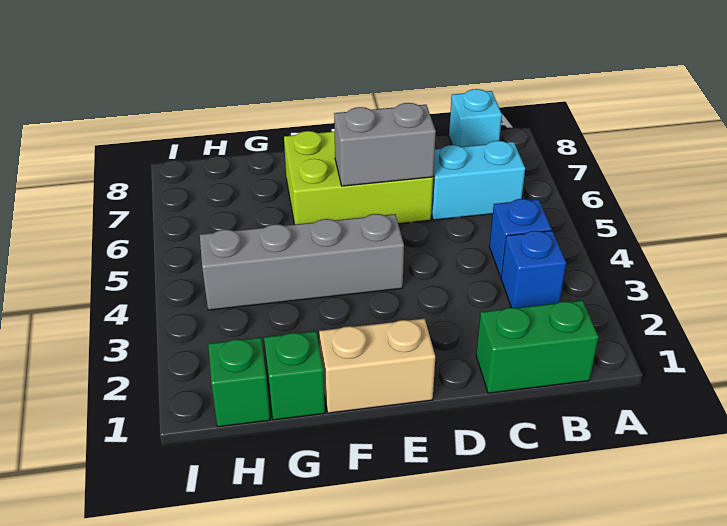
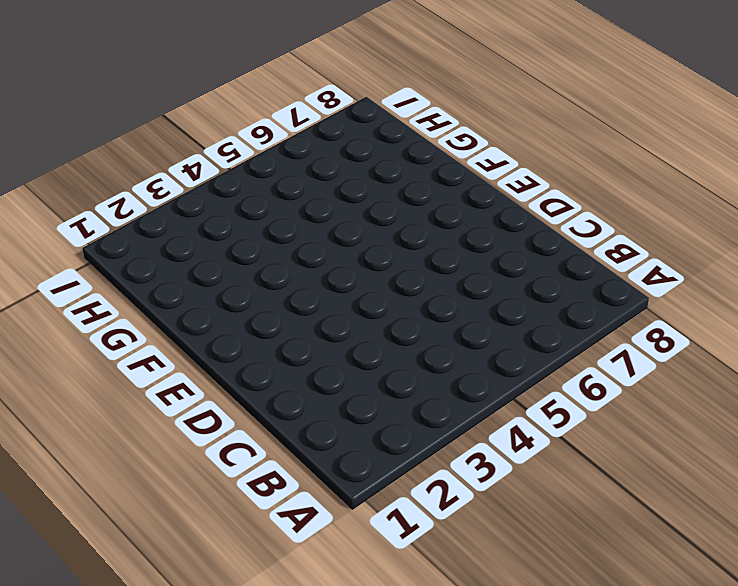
none -> green brick B1:C1 level 1
none -> blue brick B3 level 1

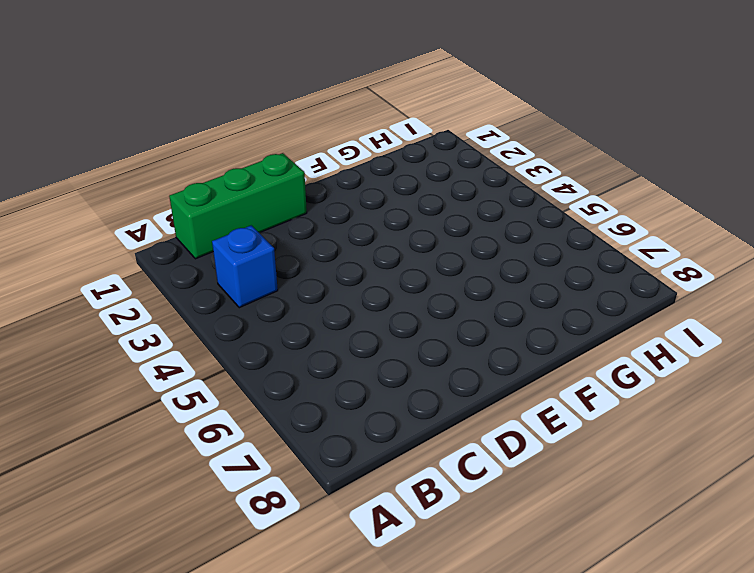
green brick B1:D1 level 1 -> green brick B1:C1 level 1
none -> blue brick B4 level 1
none -> cyan brick B6:C6 level 1

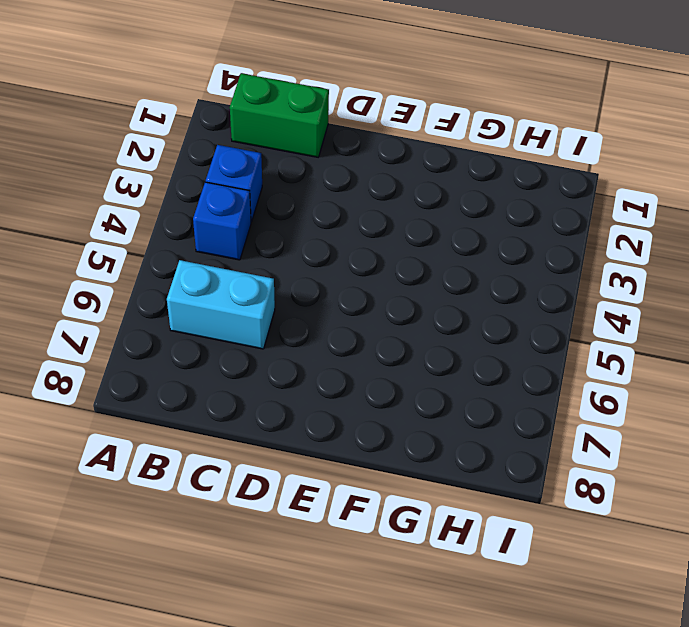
none -> cyan brick B8 level 1
none -> lime brick D6:F7 level 1

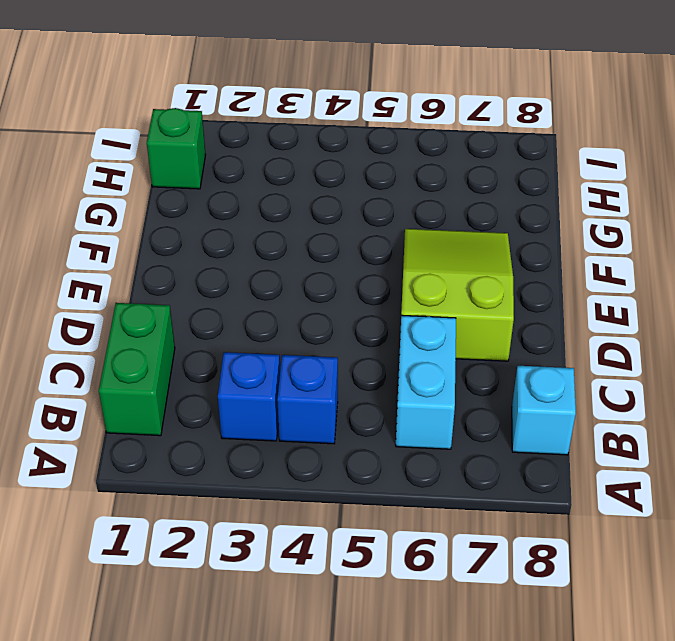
lime slope D6:F7 level 1 top D -> lime brick D6:F7 level 1
none -> tan brick E1:F1 level 1
none -> grey brick E4:H4 level 1

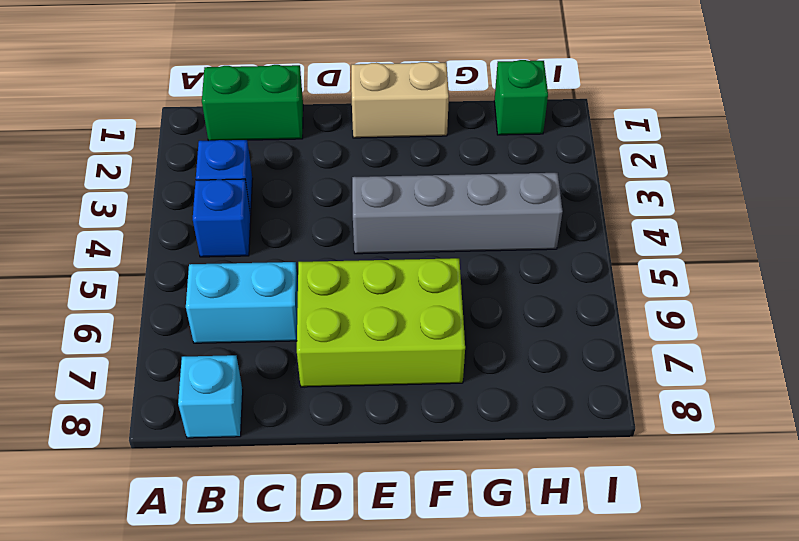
none -> green brick G1 level 1
none -> grey brick D6:E6 level 2

